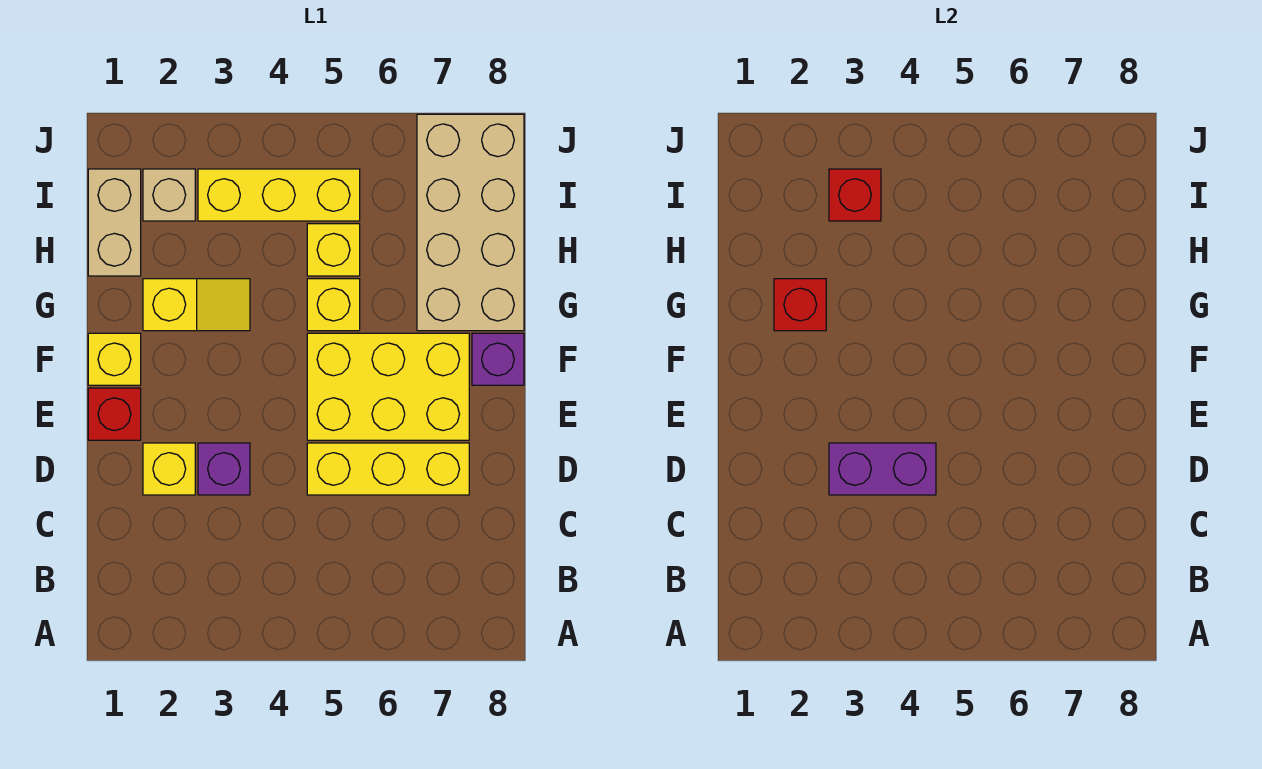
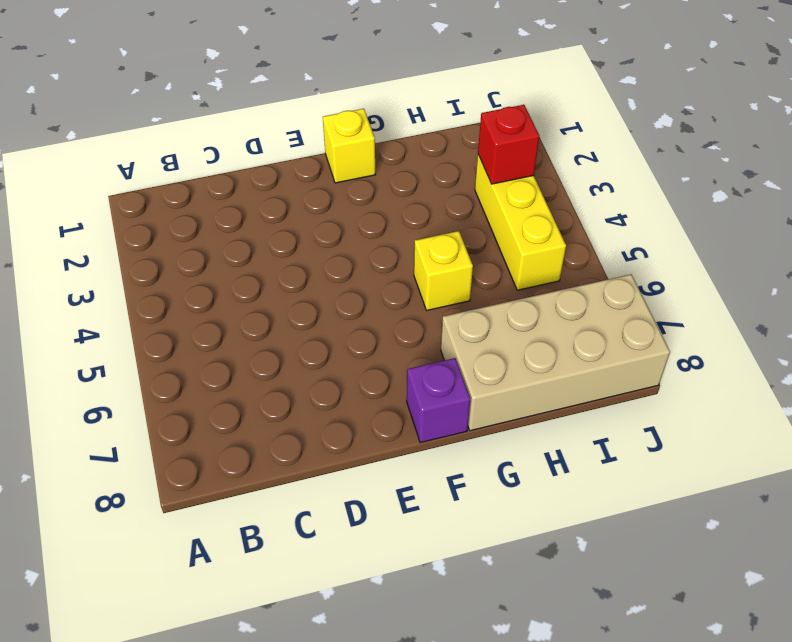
none -> yellow brick D2 level 1
none -> purple brick D3 level 1
none -> yellow brick D5:D7 level 1

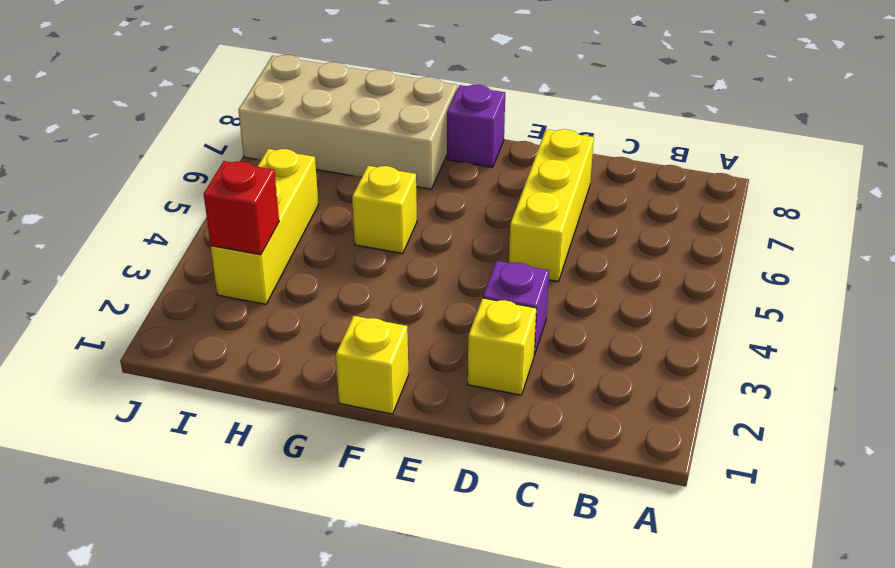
none -> red brick E1 level 1
none -> yellow brick E5:F7 level 1
none -> yellow slope G2:G3 level 1 top 2

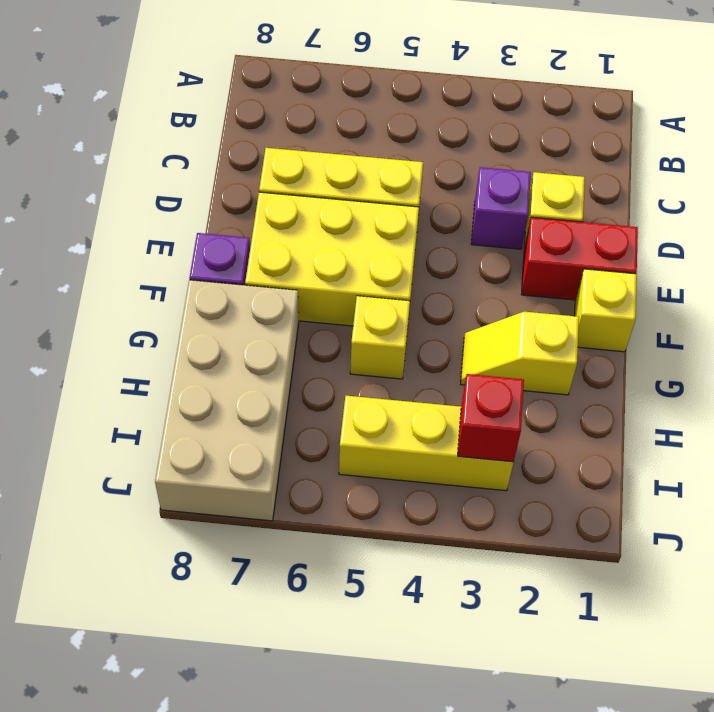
red brick E1:E2 level 1 -> red brick E1 level 1
none -> tan brick H1:I1 level 1
none -> yellow brick H5 level 1
none -> tan brick I2 level 1

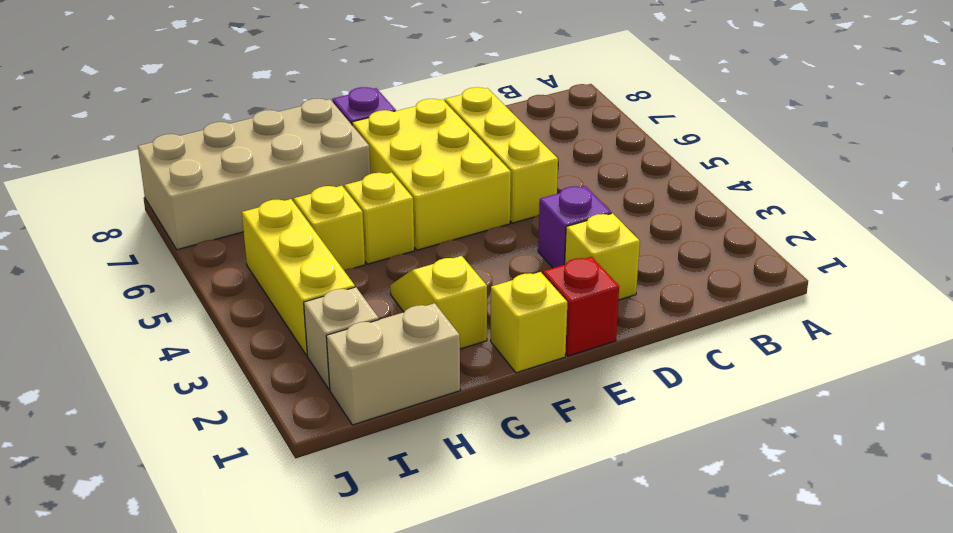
none -> purple brick D3:D4 level 2
none -> red brick G2 level 2
none -> red brick I3 level 2

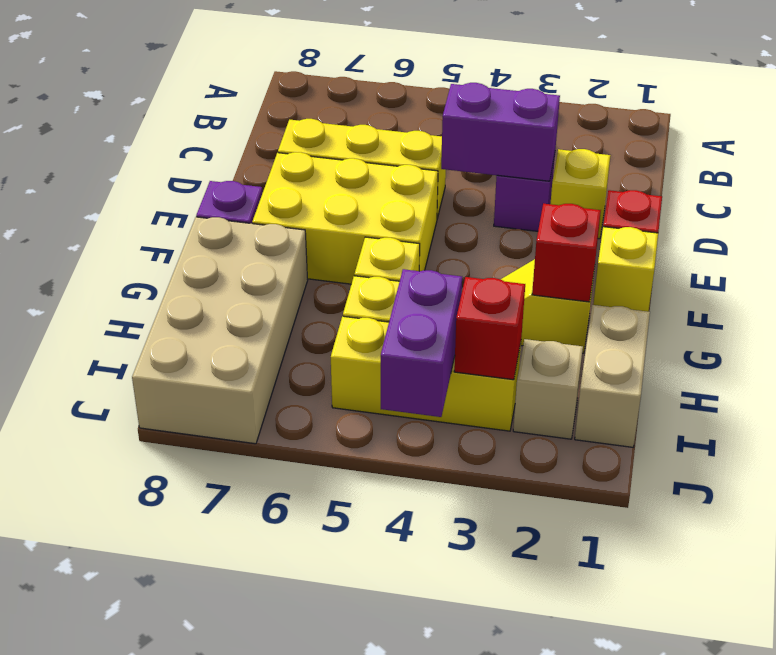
purple brick I4:J4 level 2 -> none

